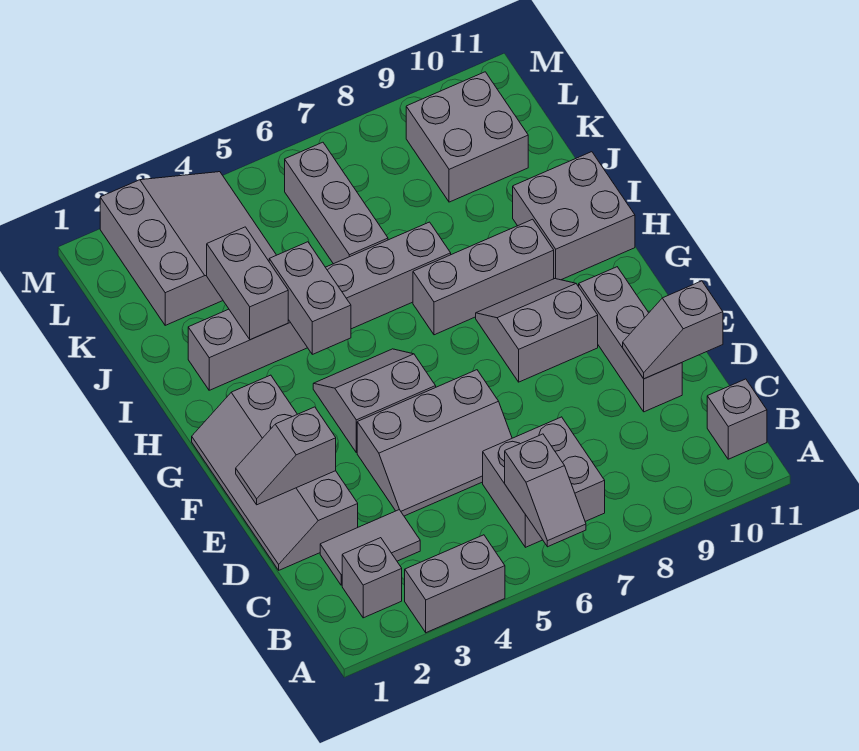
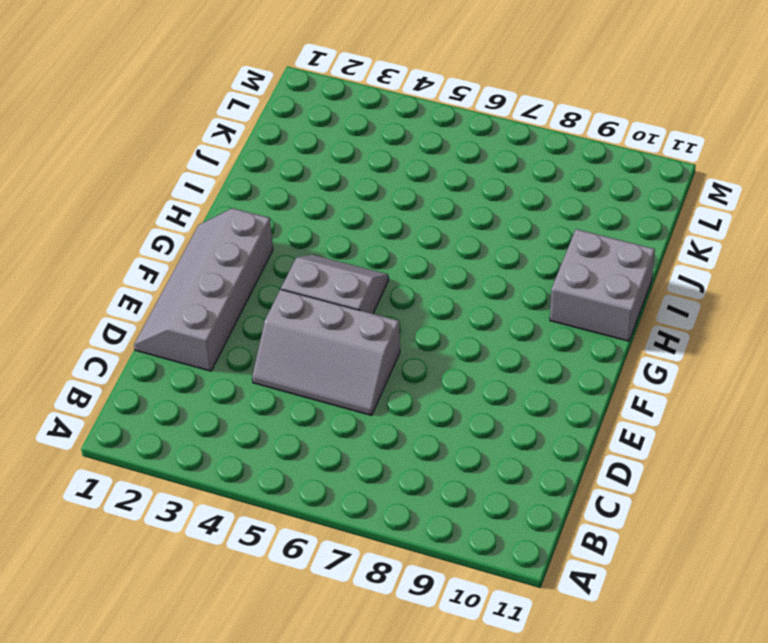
none -> grey brick A3:A4 level 1
none -> grey brick B2 level 1
none -> grey brick B6:C7 level 1

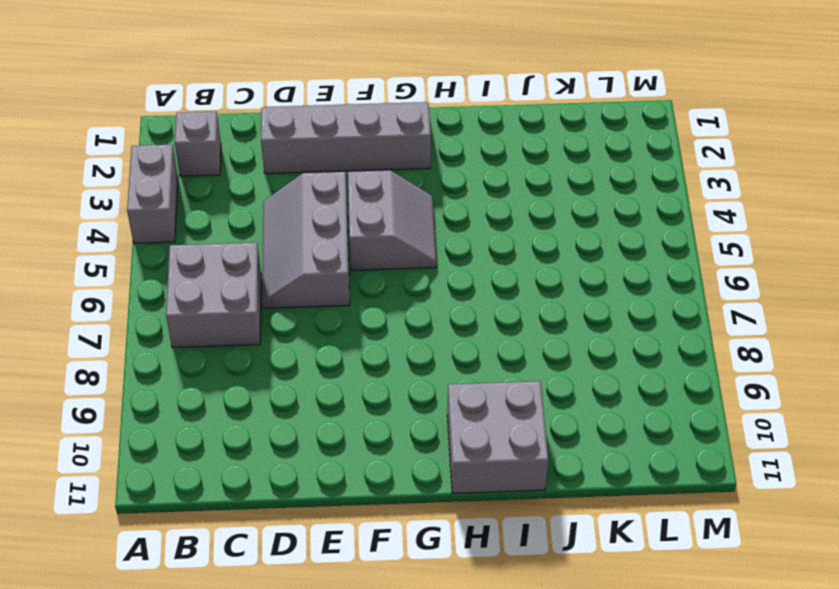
none -> grey brick B11 level 1
none -> grey tile C2:C3 level 1
none -> grey brick D10:F10 level 1

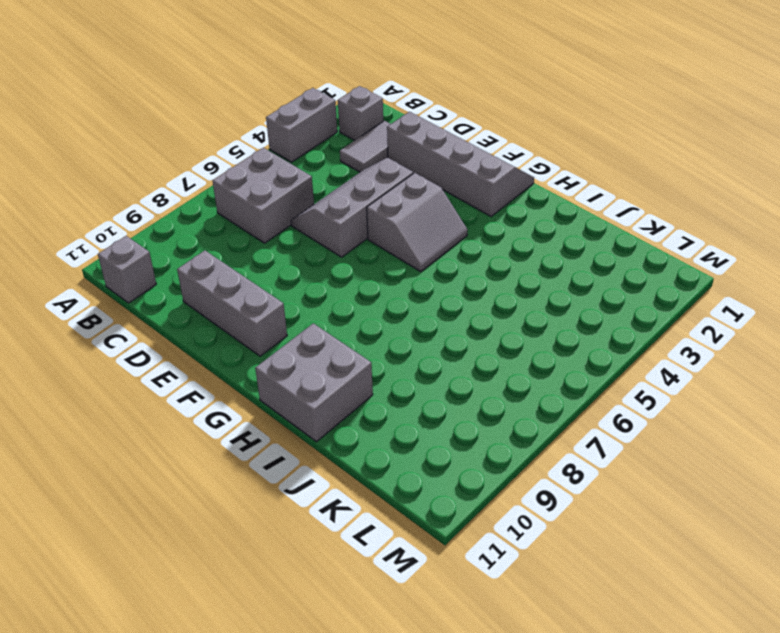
none -> grey slope F8:G9 level 1 top F
none -> grey brick H7:H9 level 1
none -> grey brick I2:I7 level 1

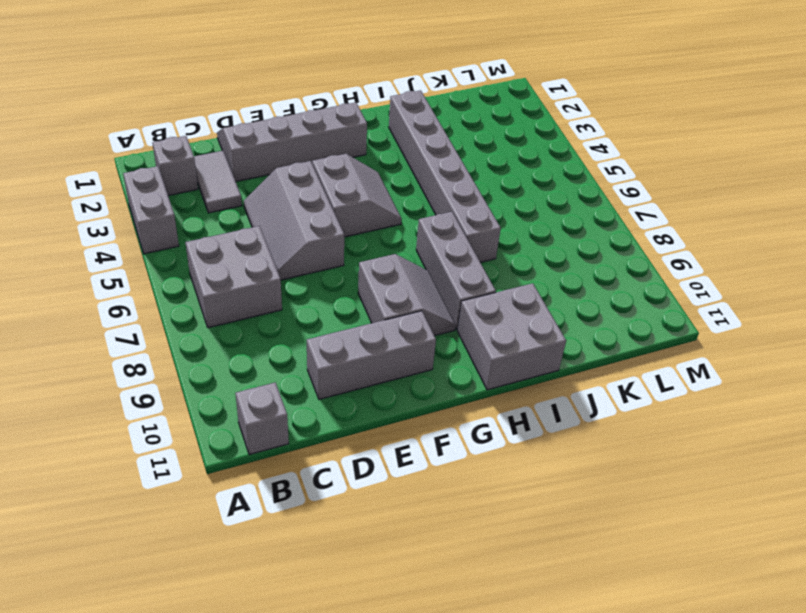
none -> grey brick J6:L6 level 1
none -> grey slope K2:M4 level 1 top 2
none -> grey brick K9:L10 level 1

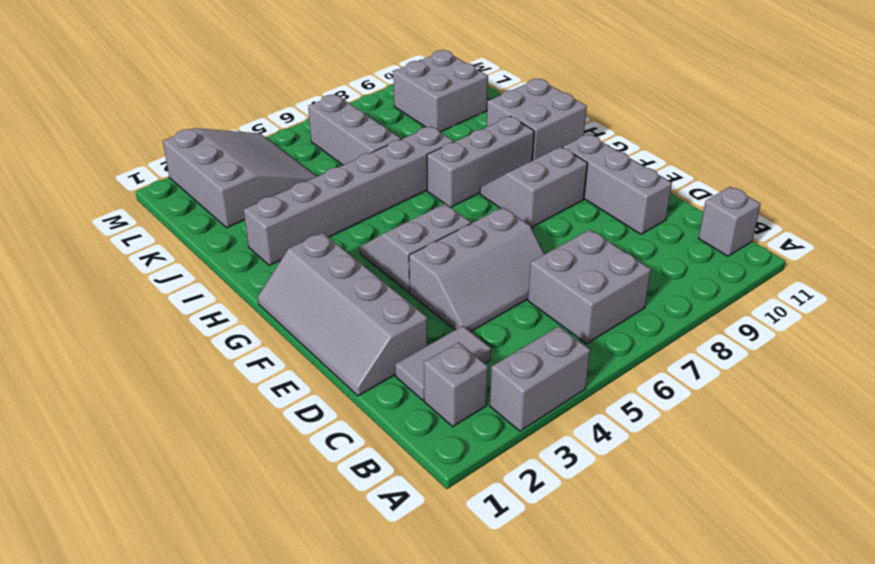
none -> grey slope A6:B6 level 2 top B
none -> grey slope D10:D11 level 2 top 11
none -> grey slope E1:E2 level 2 top 2

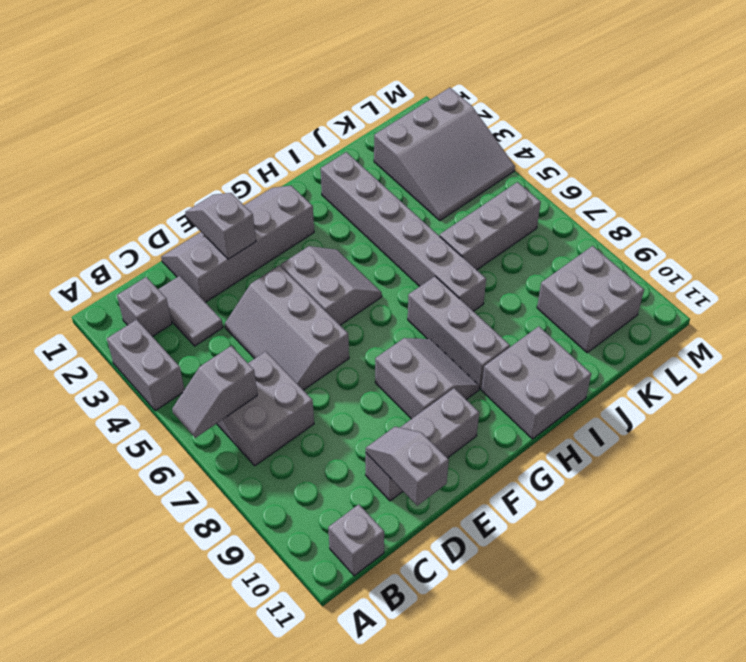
none -> grey brick H4:I4 level 2
none -> grey brick I3:J3 level 2

